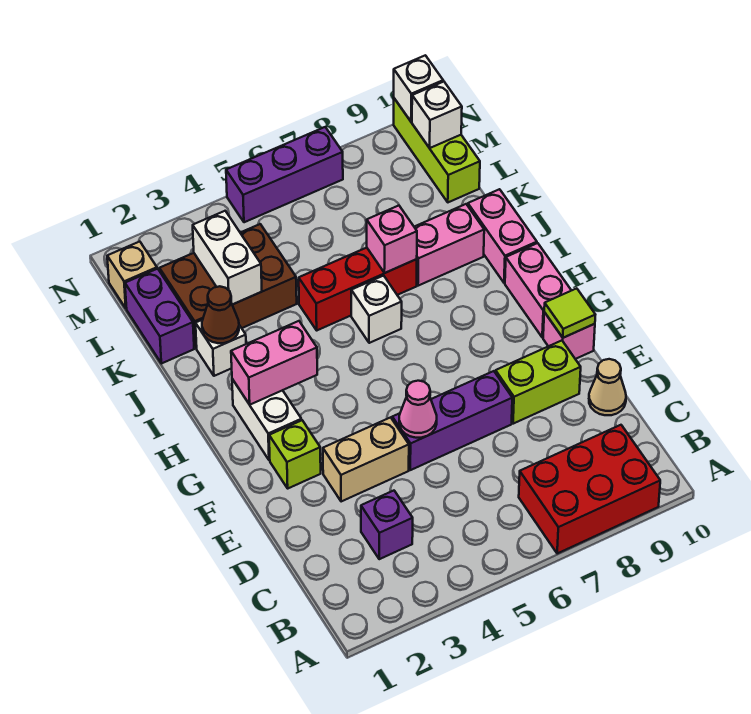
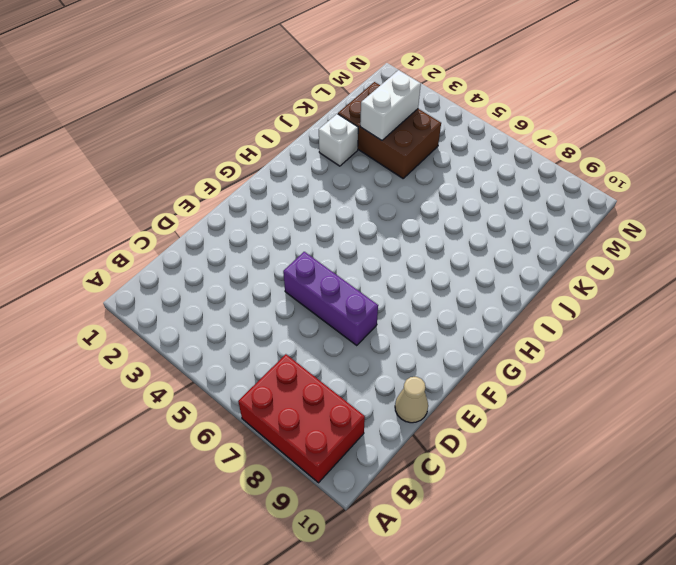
none -> purple brick C3 level 1
none -> tan brick E3:E4 level 1
none -> lime brick E8:E9 level 1

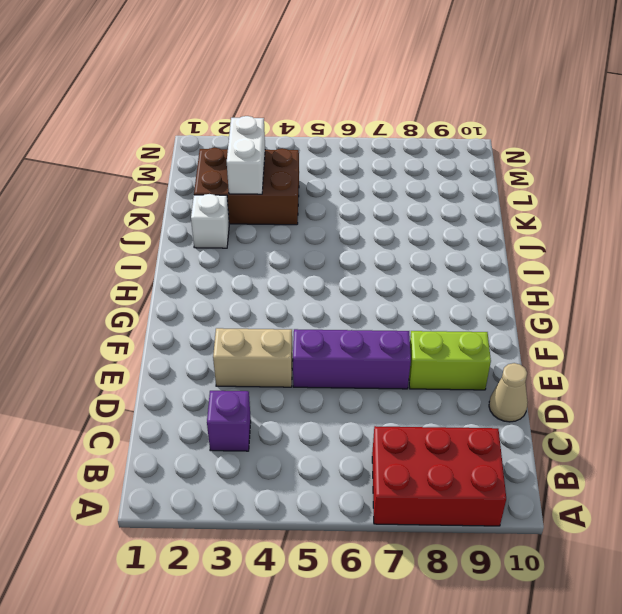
none -> lime brick F2 level 1
none -> pink brick F10 level 1
none -> white brick G2:H2 level 1

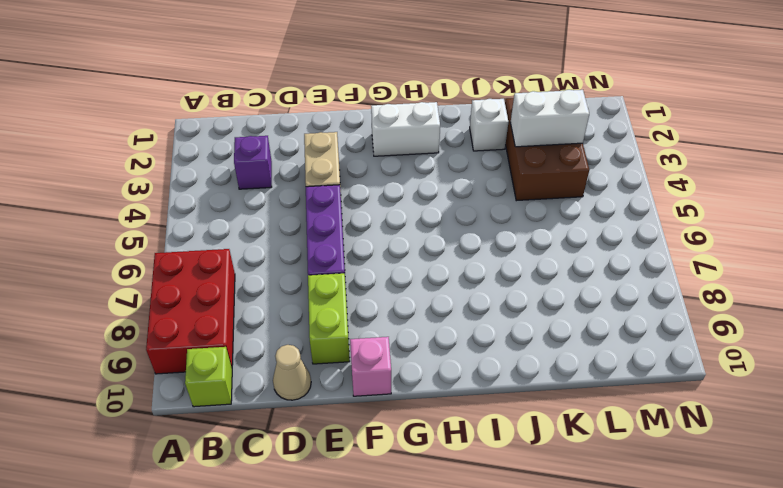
lime brick B10 level 1 -> lime brick F2 level 1
none -> pink brick G10:H10 level 1
none -> white brick I6 level 1
none -> pink brick I10:J10 level 1

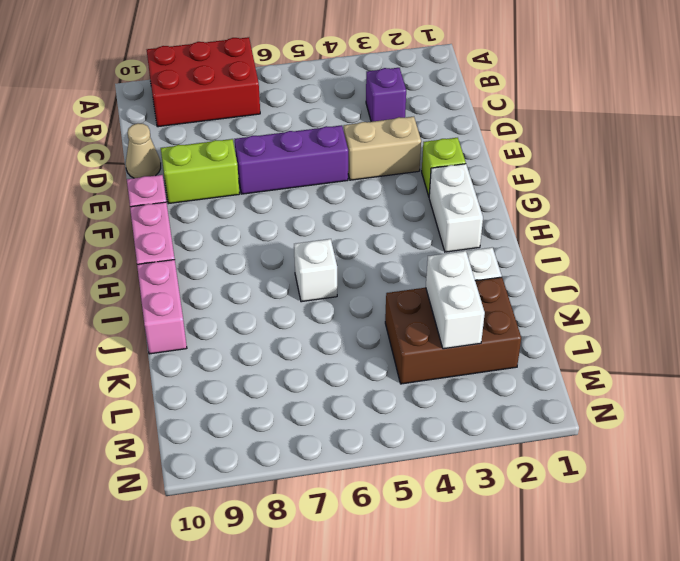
none -> red brick J5:J7 level 1
none -> pink brick J8:J9 level 1
none -> purple brick K1:L1 level 1

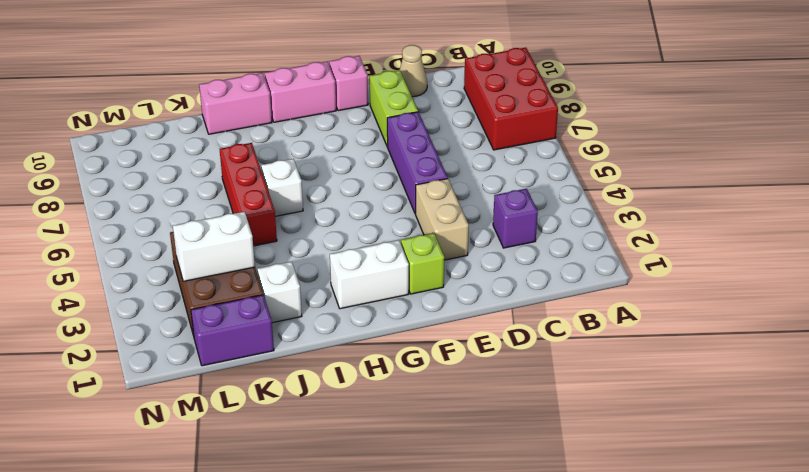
none -> pink brick J8:J9 level 1
none -> lime brick L10:N10 level 1
none -> tan brick M1 level 1

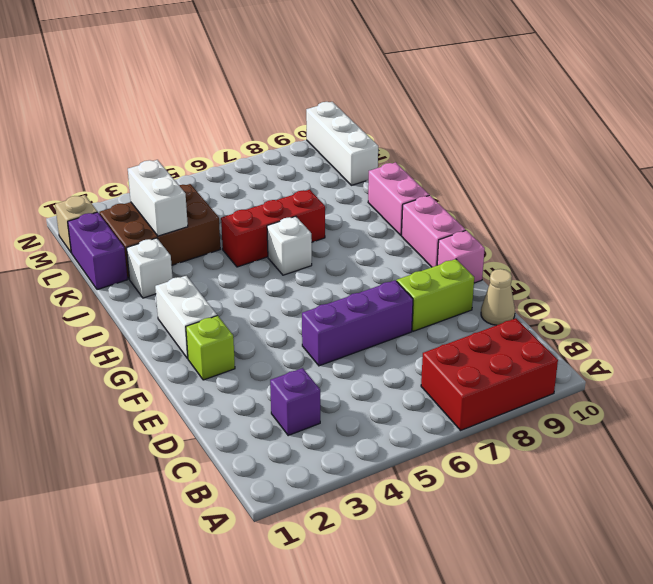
white brick L10:N10 level 1 -> lime brick L10:N10 level 1
none -> tan brick E3:E4 level 1
none -> pink brick J8:J9 level 1
none -> purple brick N5:N7 level 1

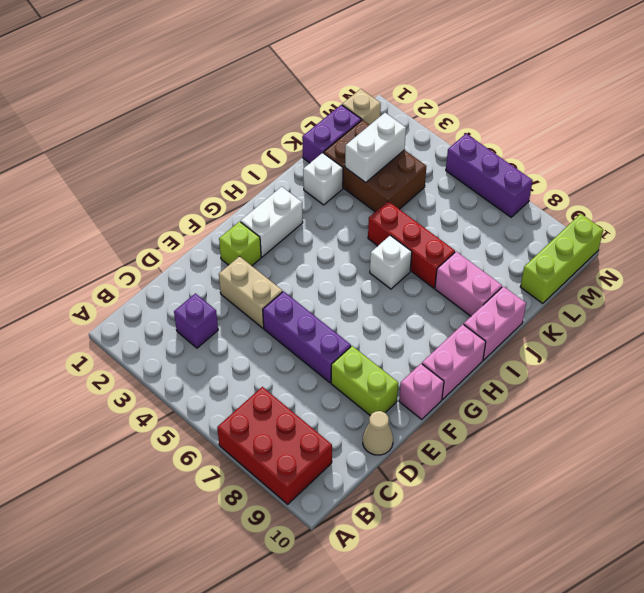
none -> pink cone E5 level 2
none -> lime tile F10 level 2
none -> pink brick H2:H3 level 2

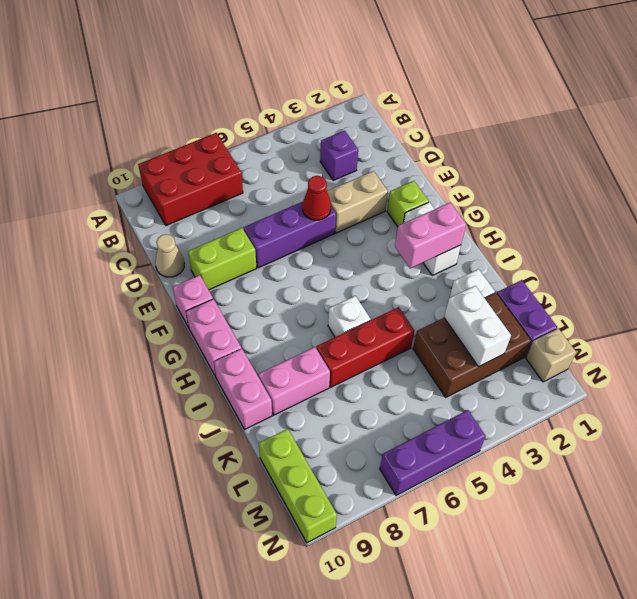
red cone E5 level 2 -> pink cone E5 level 2
none -> lime tile F10 level 2
none -> brown cone J2 level 2
none -> pink brick J7 level 2

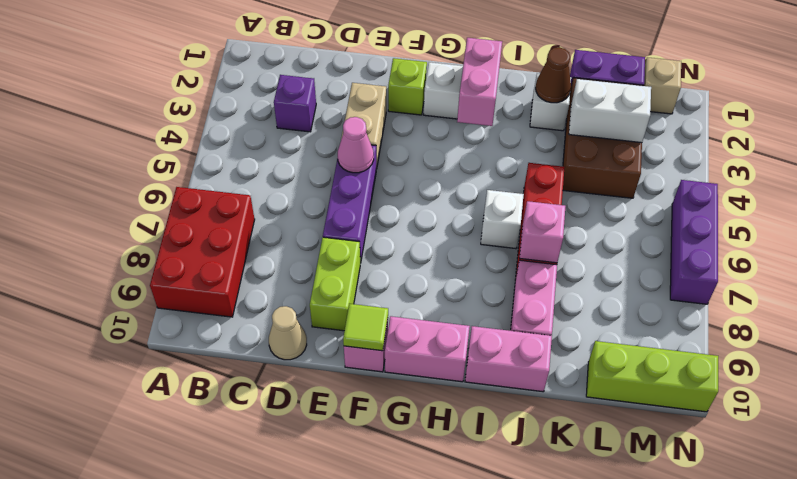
none -> white brick M10 level 2
none -> white brick N10 level 2

